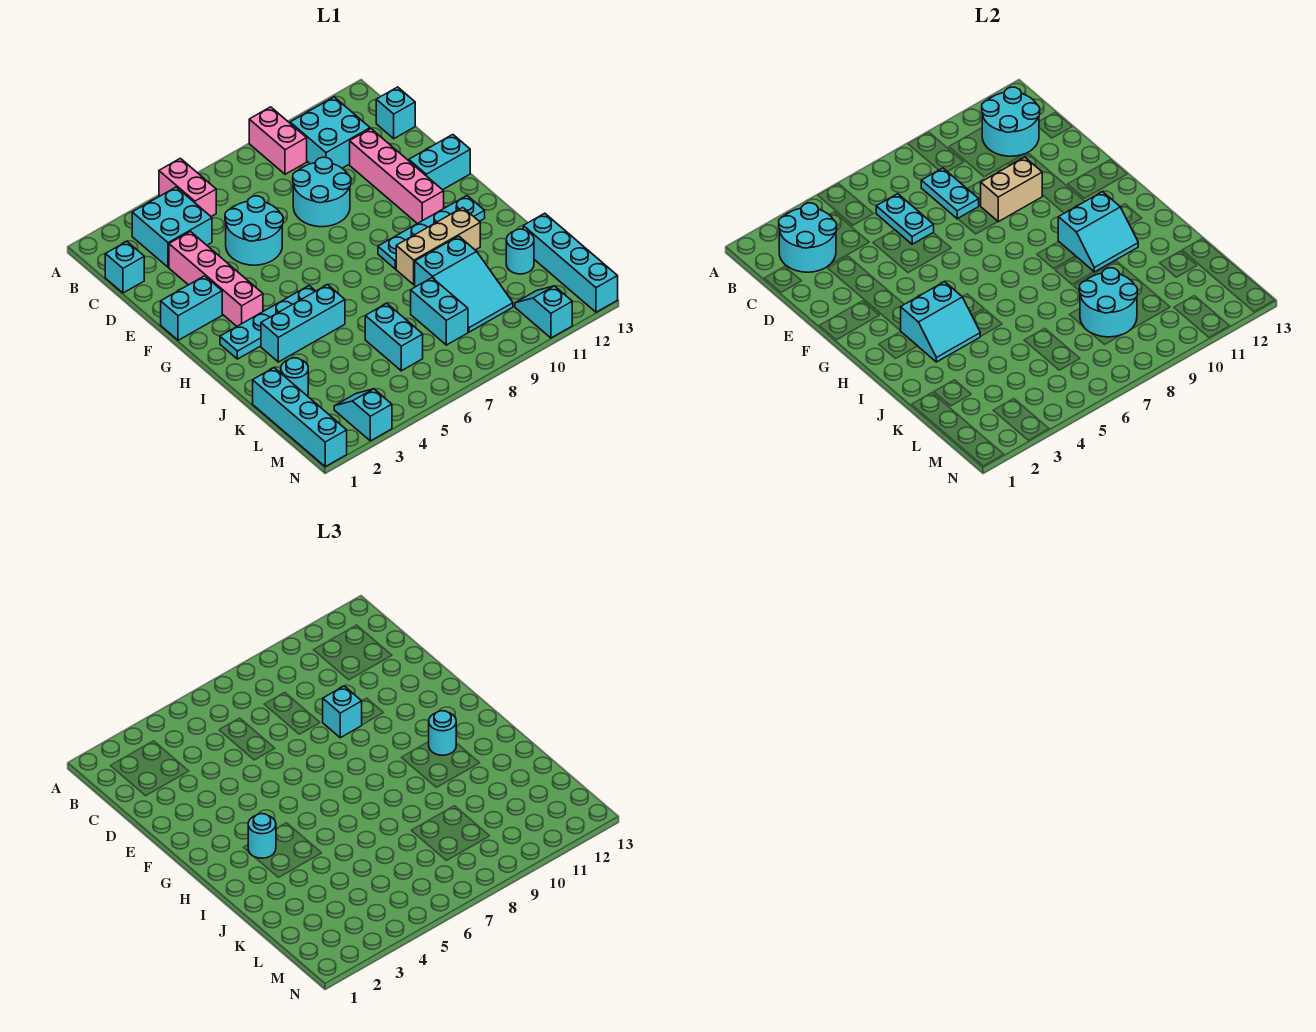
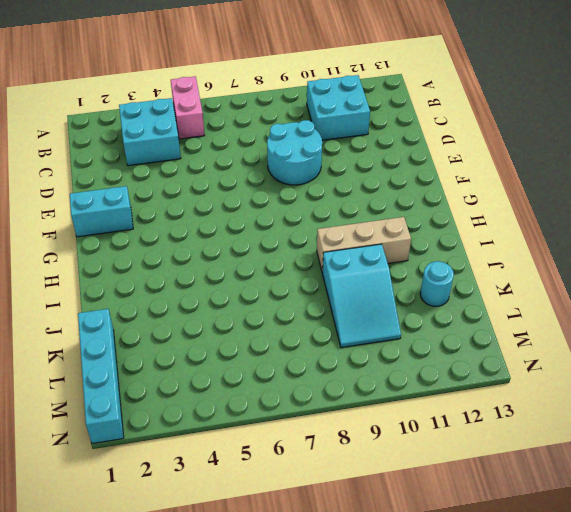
none -> pink brick A9:B9 level 1
none -> cyan brick C1 level 1
none -> cyan brick C13 level 1
none -> pink brick D3:G3 level 1

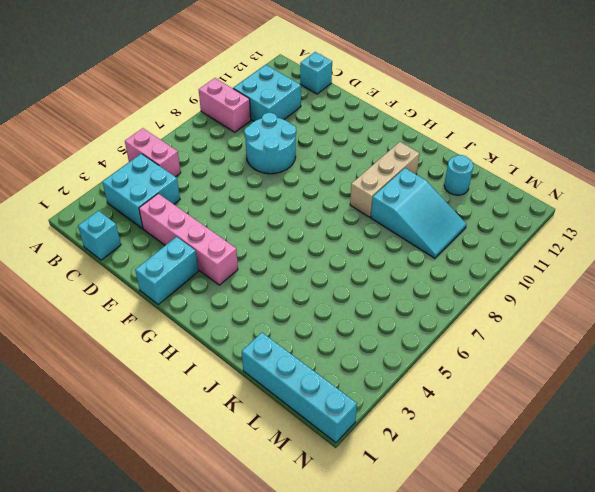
none -> cyan round brick D5:E6 level 1
none -> pink brick D11:G11 level 1
none -> cyan brick F12:F13 level 1
none -> cyan plate H2:H5 level 1

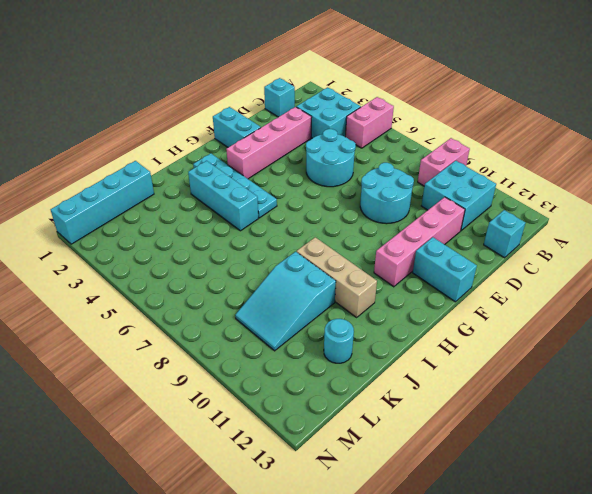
none -> cyan plate H9:H12 level 1
none -> cyan round brick K2 level 1
none -> cyan brick K6:L6 level 1
none -> cyan brick K8:L8 level 1

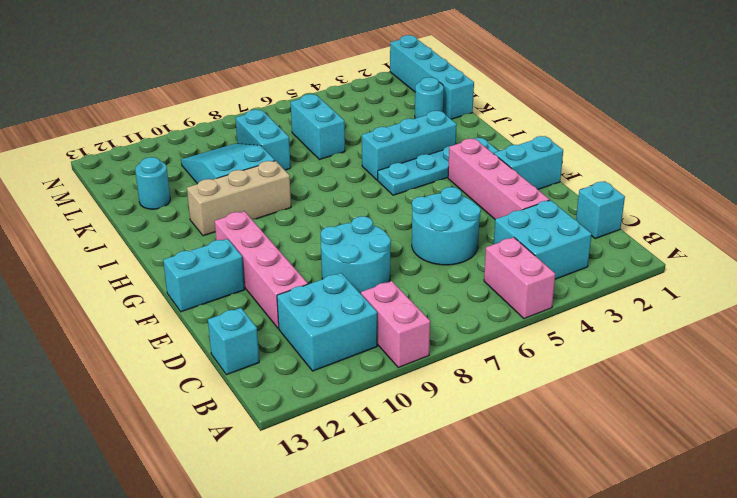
none -> cyan plate H9:H12 level 1
none -> cyan brick K13:N13 level 1
none -> cyan slope M3:N3 level 1 top N
none -> cyan slope M11:N11 level 1 top N

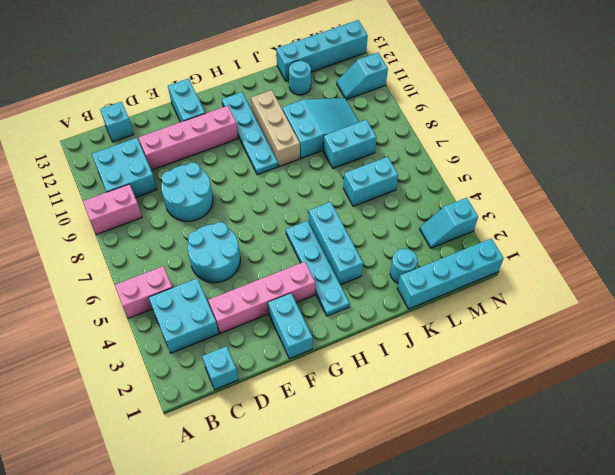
none -> cyan round brick B2:C3 level 2
none -> cyan round brick B11:C12 level 2
none -> cyan plate C6:D6 level 2
none -> cyan plate C8:D8 level 2

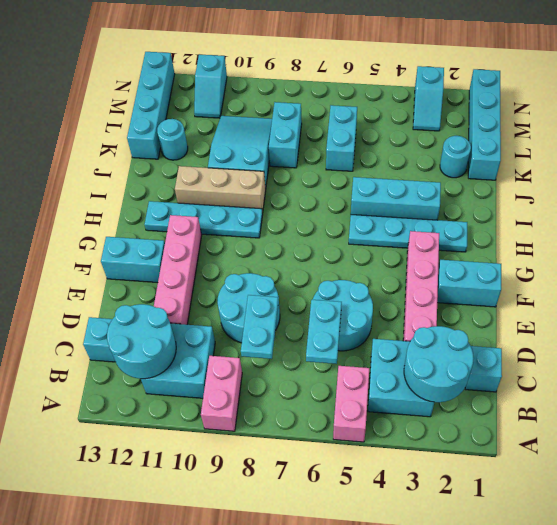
none -> tan brick E9:E10 level 2
none -> cyan slope H3:I4 level 2 top H
none -> cyan slope H10:I11 level 2 top H
none -> cyan round brick K8:L9 level 2

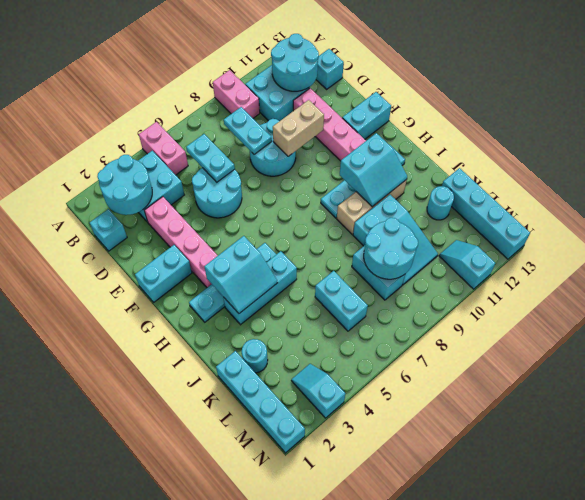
none -> cyan brick E9 level 3
none -> cyan round brick H3 level 3
none -> cyan round brick H11 level 3

